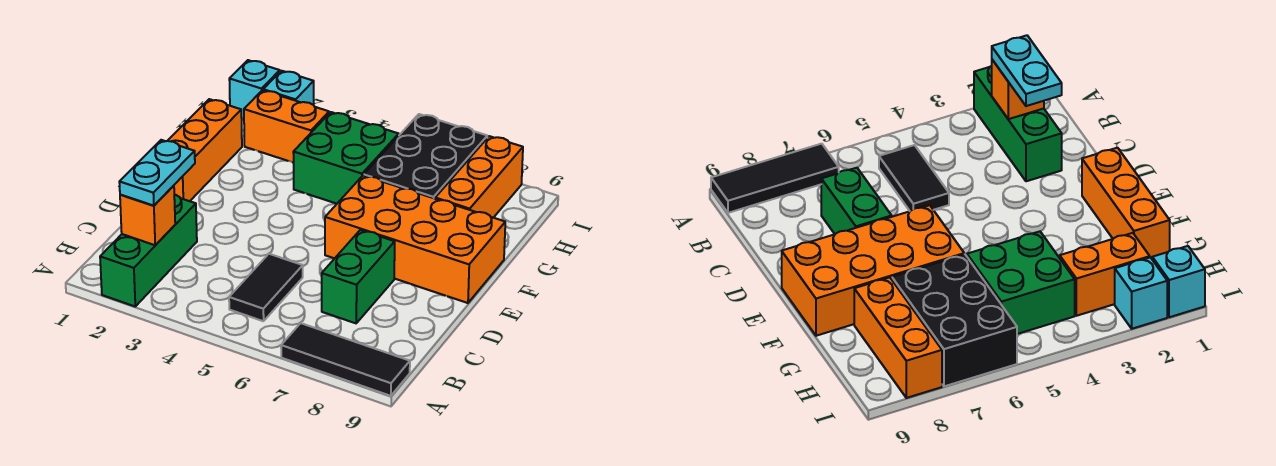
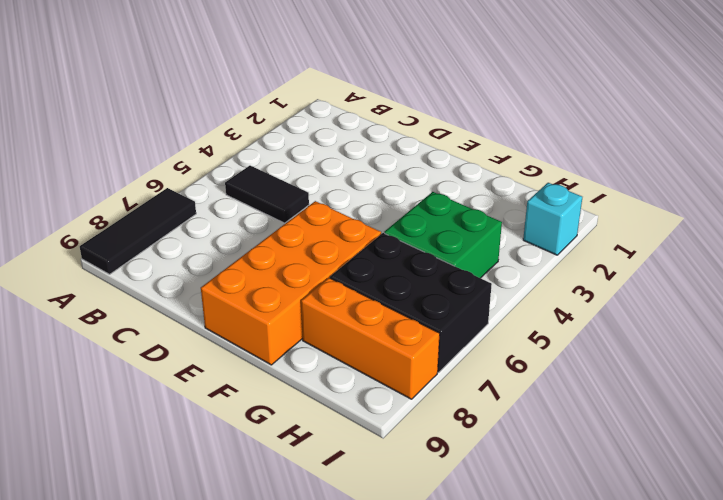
none -> green brick A2:C2 level 1
none -> green brick C7:D7 level 1
none -> orange brick E1:G1 level 1

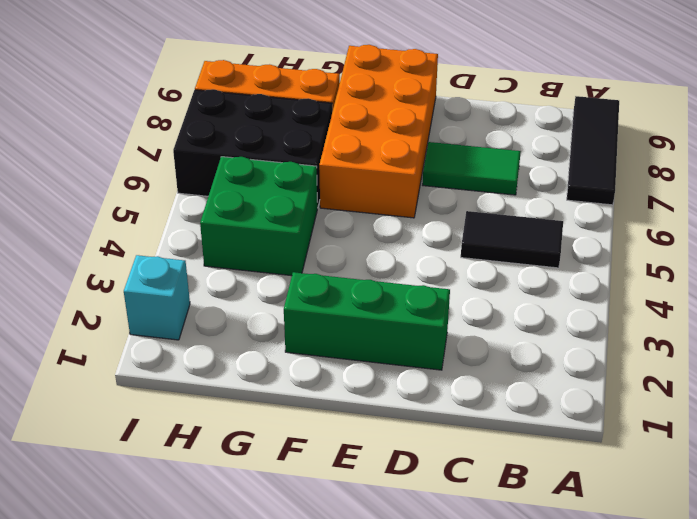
green tile C7:D7 level 1 -> green brick C7:D7 level 1
green brick D2:F2 level 1 -> green brick A2:C2 level 1
none -> orange brick E1:G1 level 1
none -> orange brick H2:H3 level 1
none -> cyan brick I1 level 1

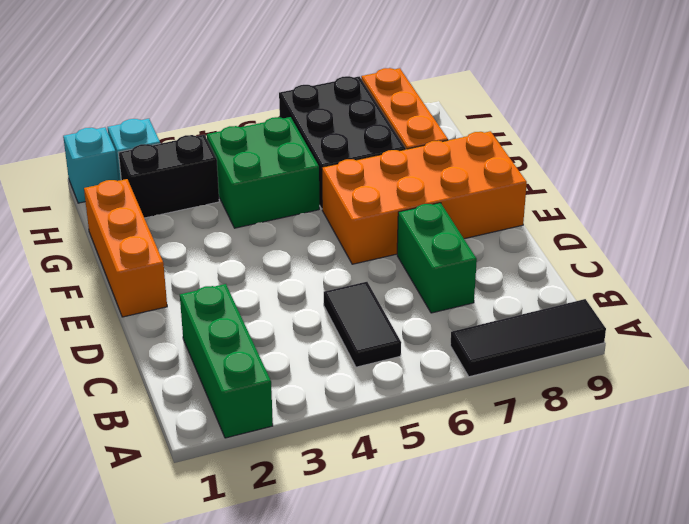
black brick H2:H3 level 1 -> orange brick H2:H3 level 1
none -> orange brick B2 level 2
none -> cyan plate B2:C2 level 3

